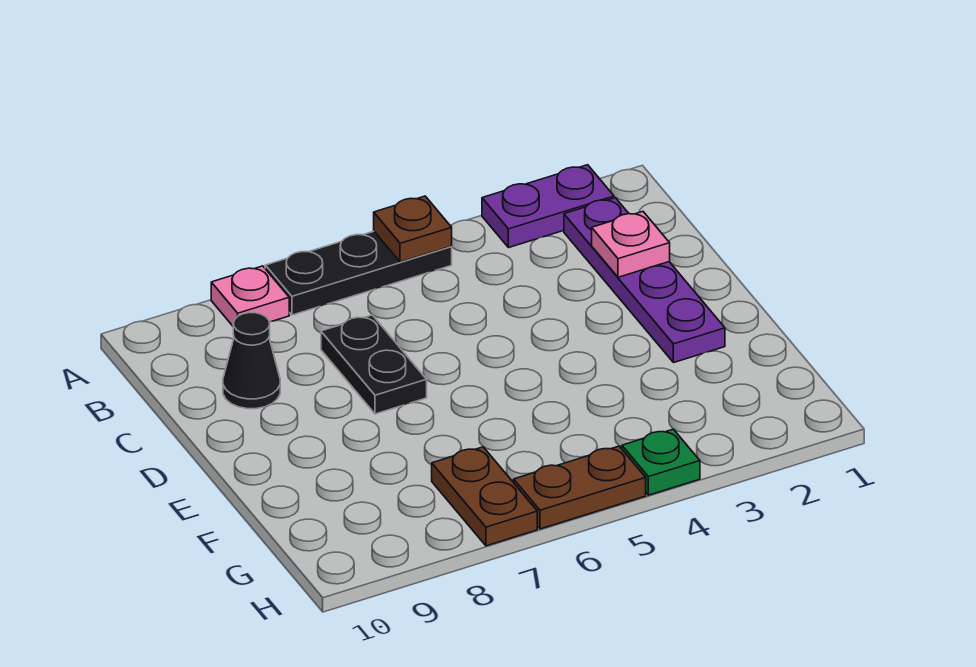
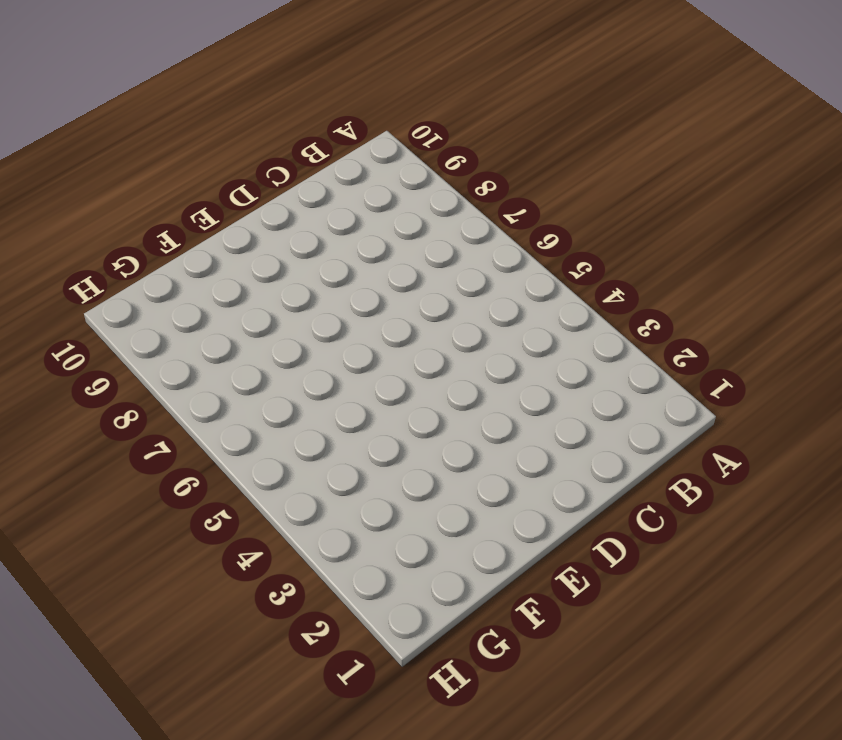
none -> purple plate A2:A3 level 1
none -> black plate A5:A7 level 1

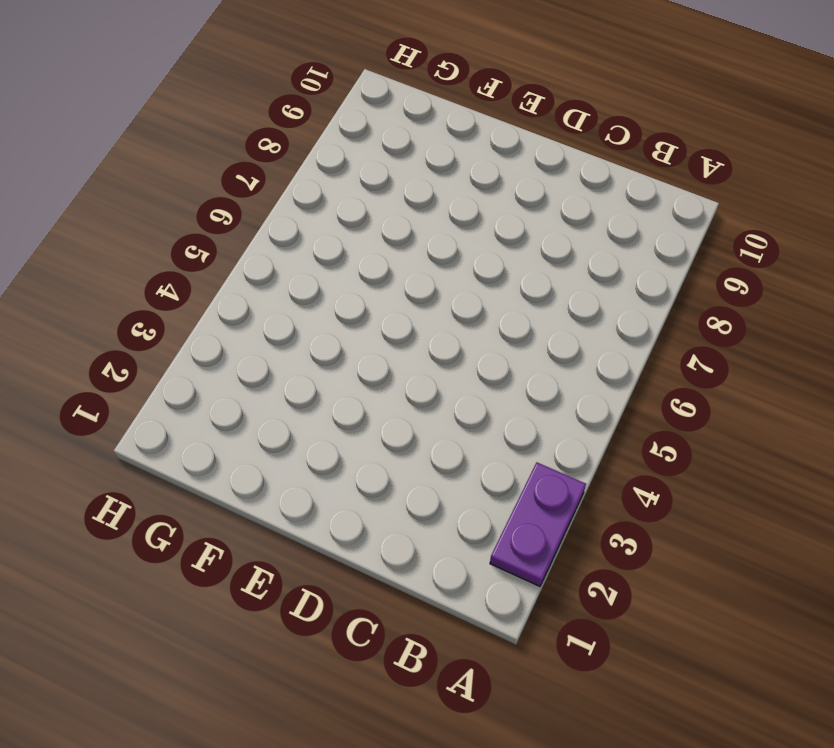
none -> black plate A5:A7 level 1
none -> pink plate A8 level 1

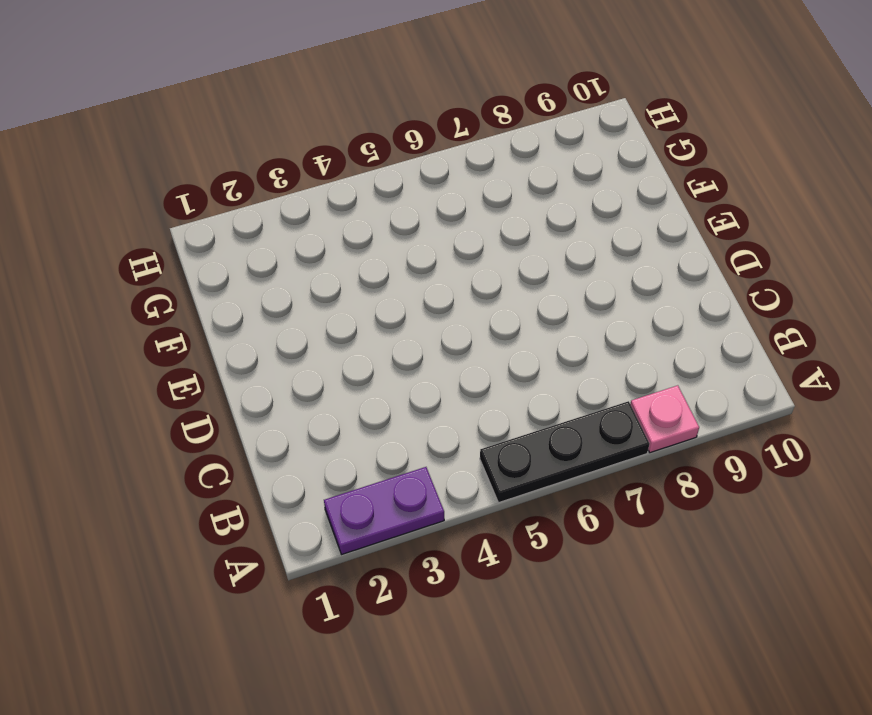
none -> purple plate B2:E2 level 1
none -> black plate C7:D7 level 1

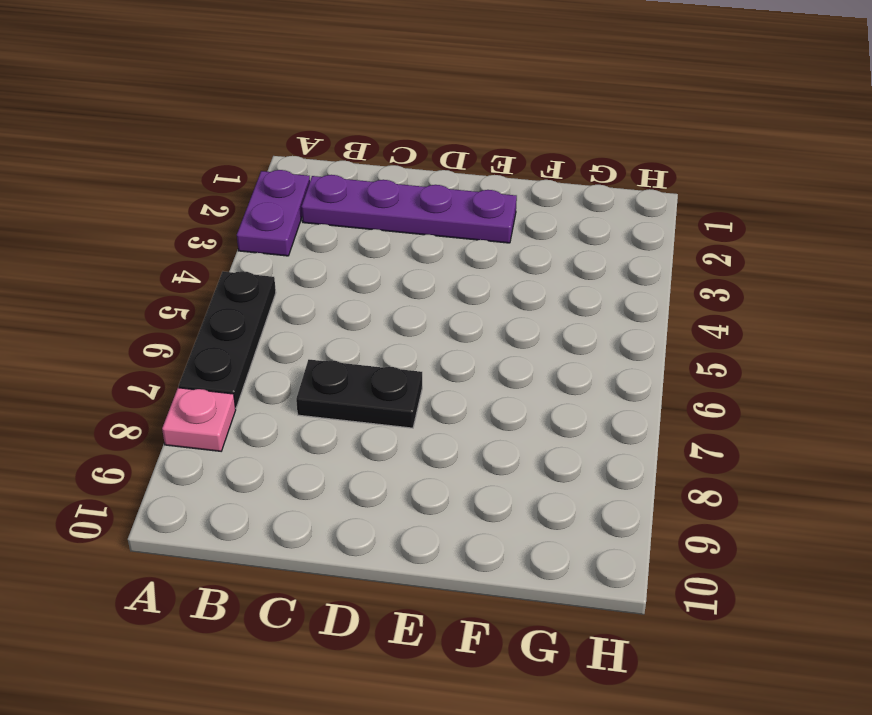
none -> black cone C9 level 1
none -> brown plate G7:H7 level 1

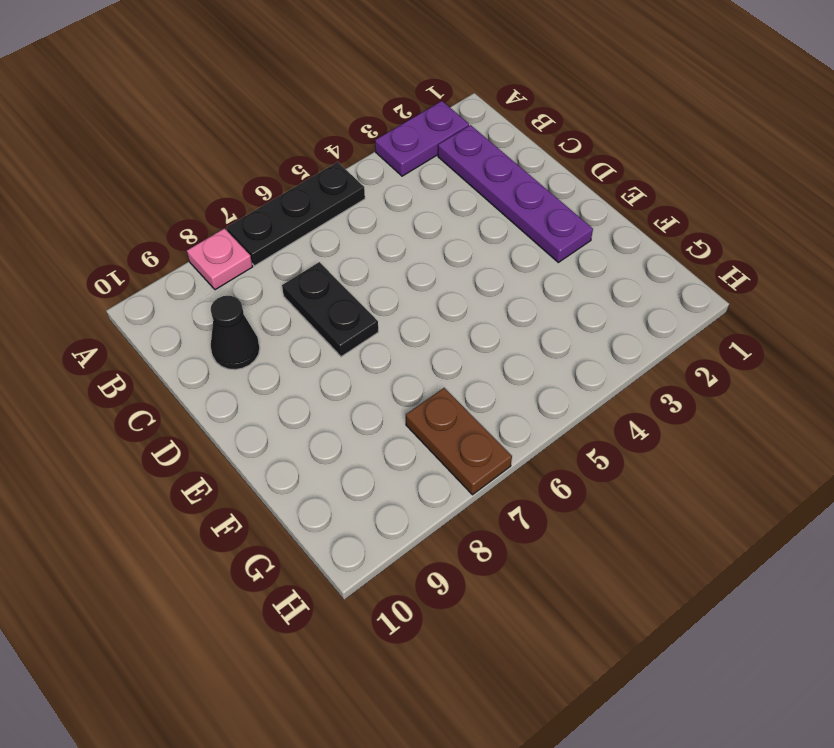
none -> green plate H4 level 1
none -> brown plate H5:H6 level 1

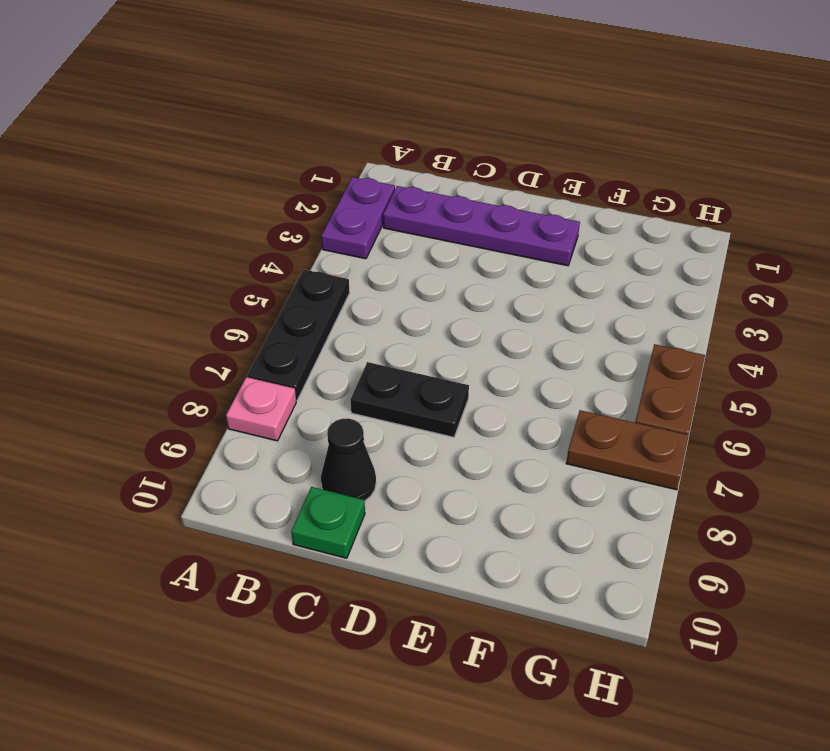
green plate C10 level 1 -> green plate H4 level 1
none -> brown plate A5 level 2
none -> pink plate C2 level 2

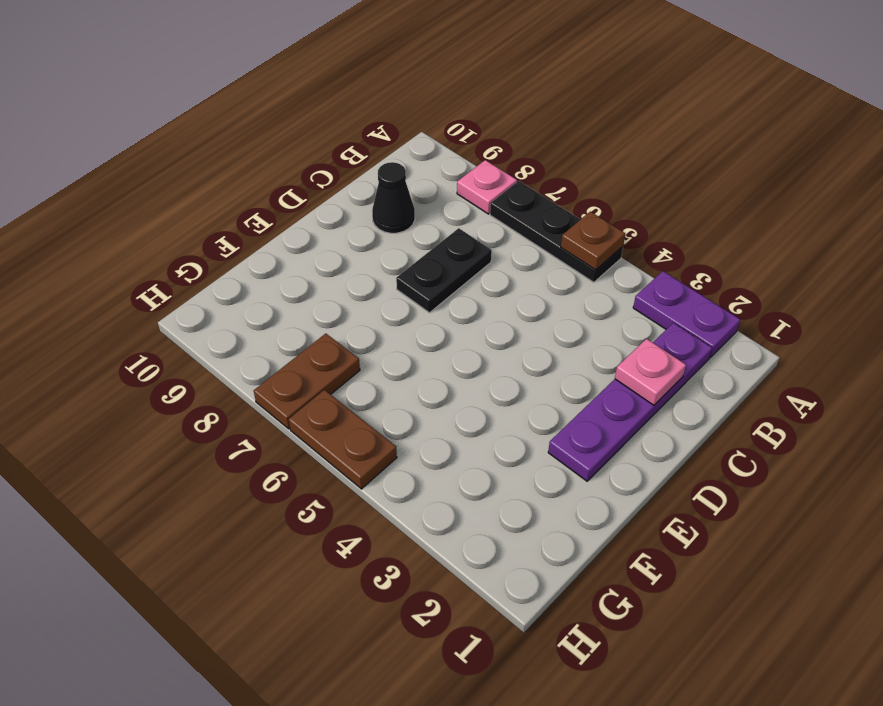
none -> green plate H4 level 1

